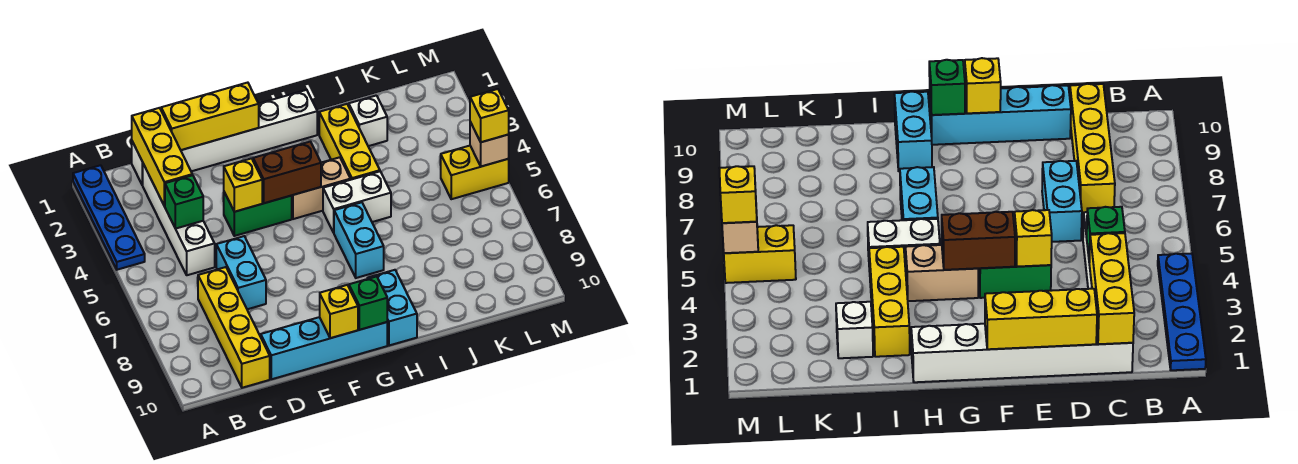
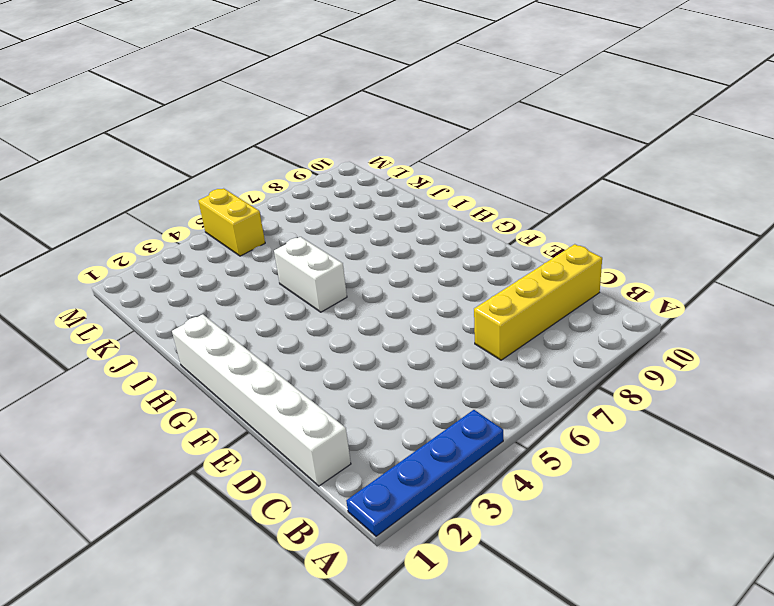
none -> white brick C2:C5 level 1
none -> cyan brick D6:D7 level 1
none -> cyan brick D10:G10 level 1

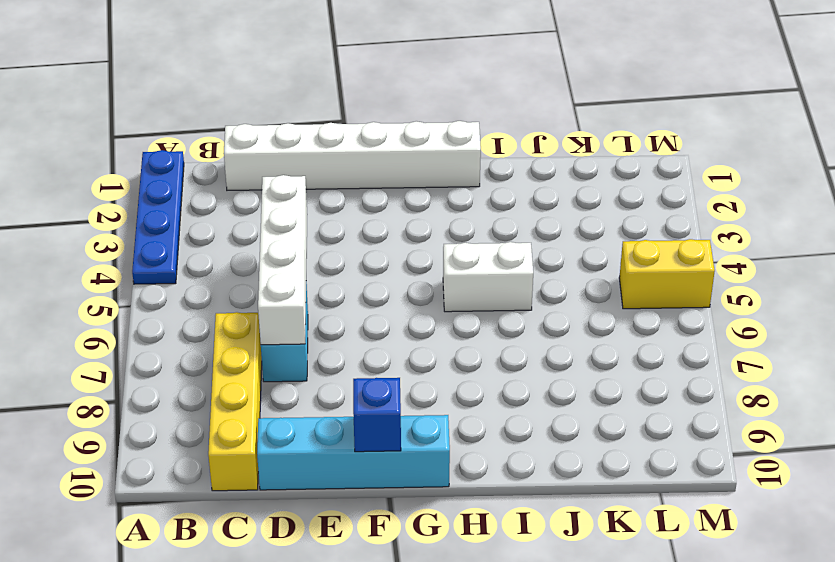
white brick D4:D7 level 2 -> white brick C2:C5 level 1
blue brick F10 level 2 -> yellow brick F10 level 2
none -> green brick E4:F4 level 1
none -> tan brick G4:H4 level 1
none -> cyan brick H6:H7 level 1

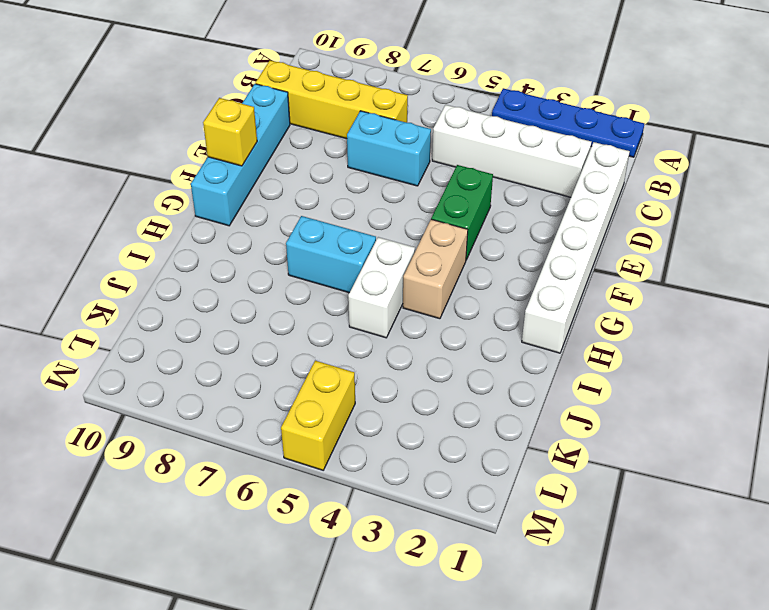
none -> cyan brick H9:H10 level 1
none -> yellow brick I2:I4 level 1
none -> white brick J2 level 1

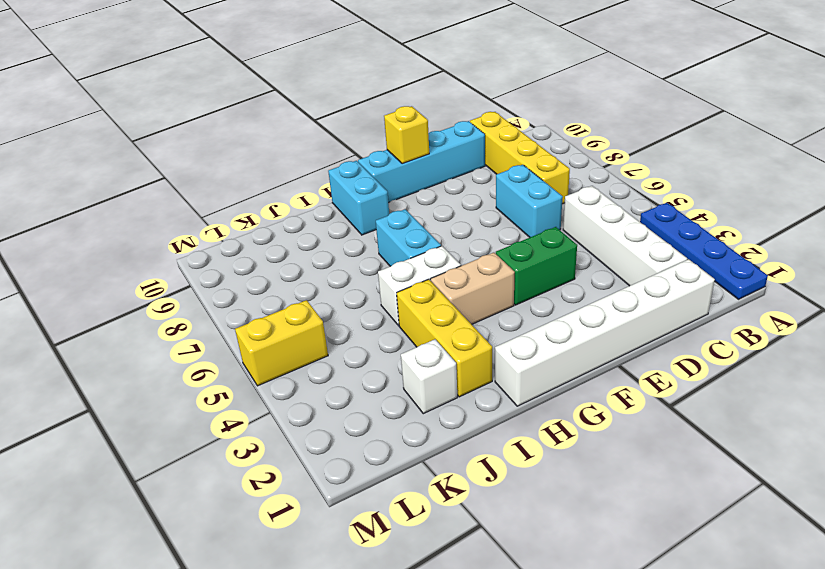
none -> yellow brick C1:C3 level 2
none -> green brick C4 level 2
none -> yellow brick D1:F1 level 2

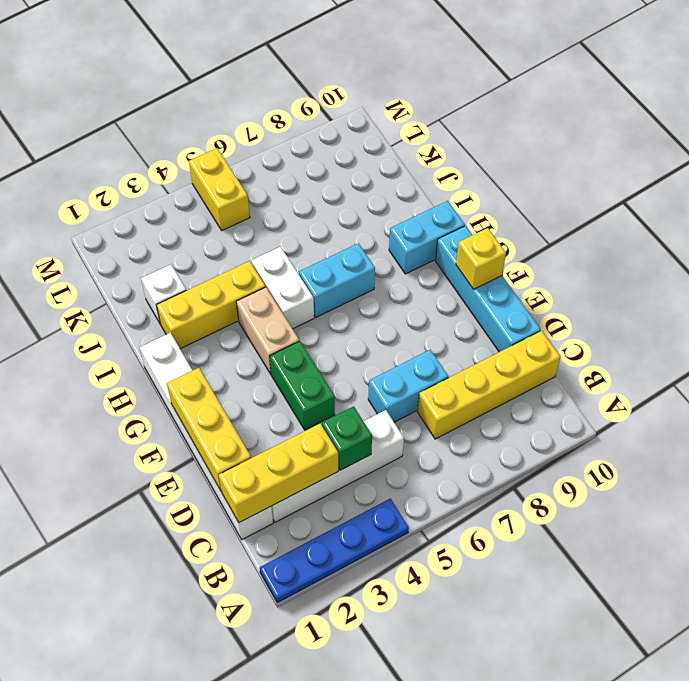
none -> yellow brick E4 level 2
none -> brown brick F4:G4 level 2
none -> green brick G10 level 2

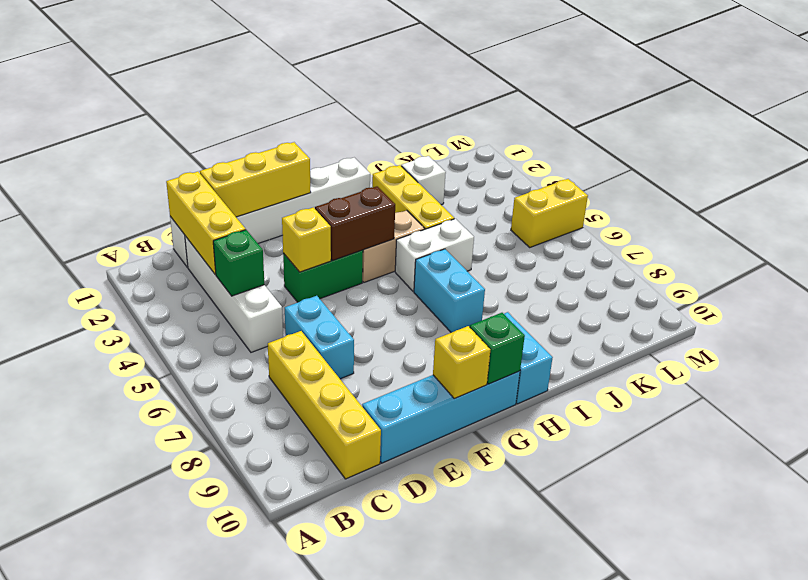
none -> blue plate A1:A4 level 1
none -> tan brick M5 level 2
none -> yellow brick M5 level 3

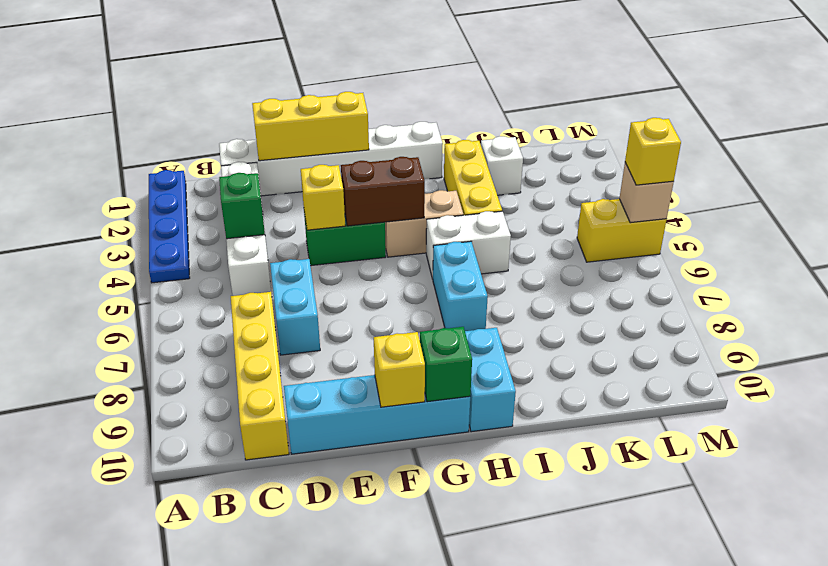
none -> yellow brick C1:C3 level 2

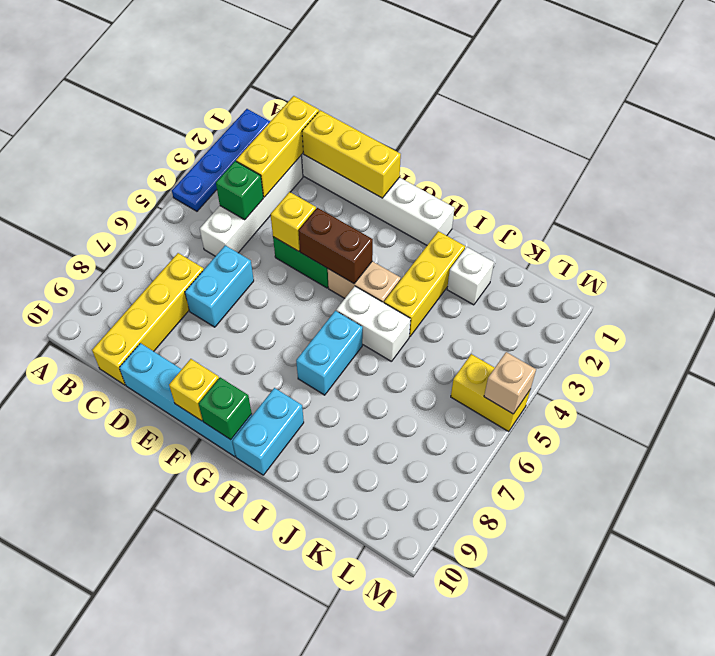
none -> yellow brick M5 level 3

